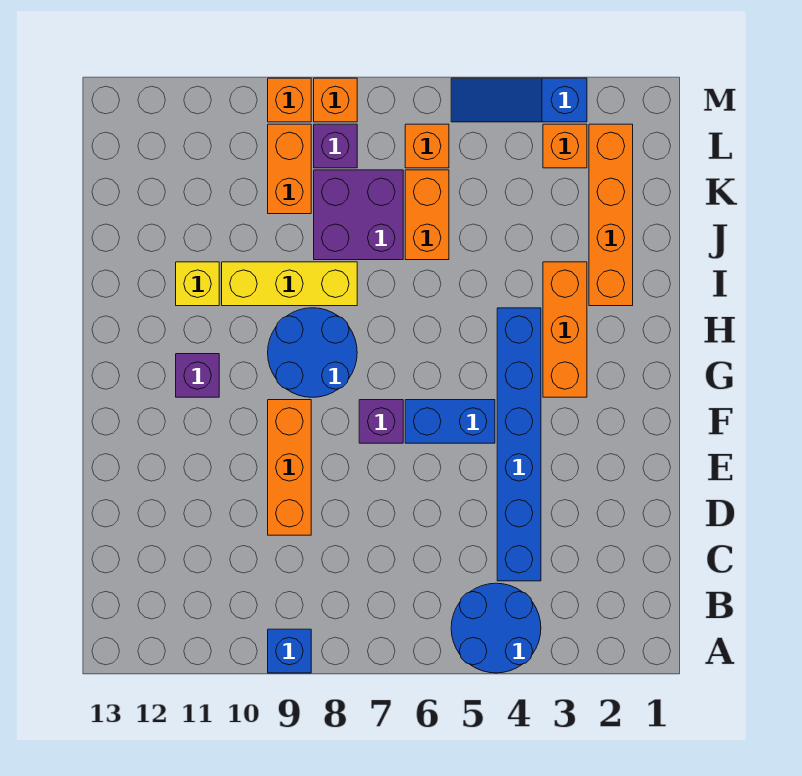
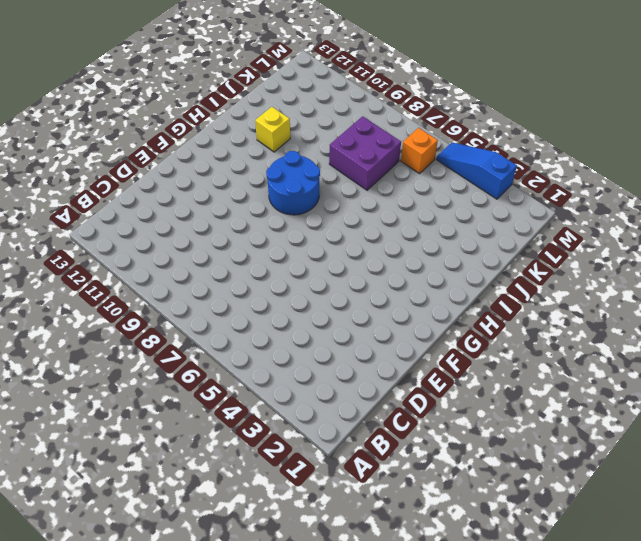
none -> blue round brick A4:B5 level 1
none -> blue brick A9 level 1
none -> blue brick C4:H4 level 1

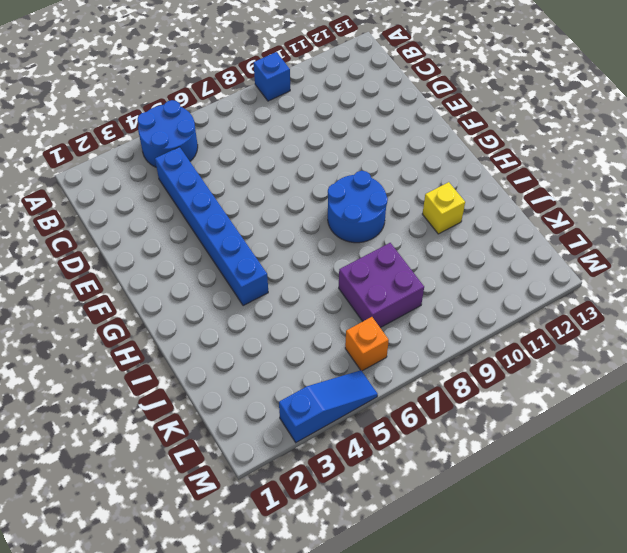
none -> orange brick D9:F9 level 1
none -> blue brick F5:F6 level 1
none -> purple brick F7 level 1

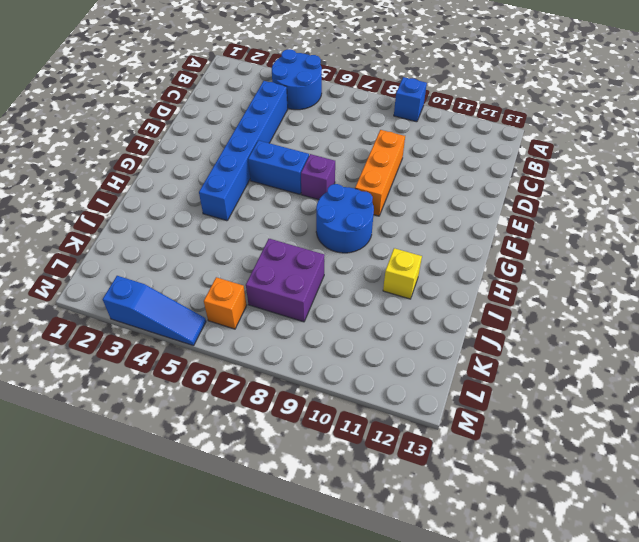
none -> orange brick G3:I3 level 1
none -> purple brick G11 level 1
none -> orange brick I2:L2 level 1

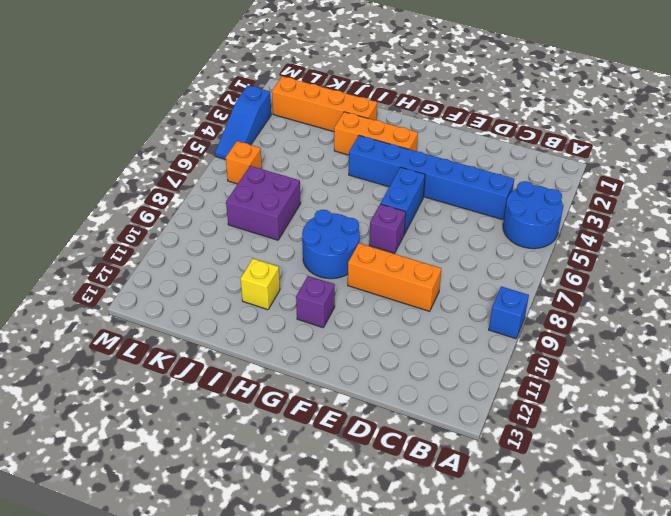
none -> yellow brick I8:I10 level 1
none -> orange brick J6:K6 level 1
none -> orange brick K9:L9 level 1

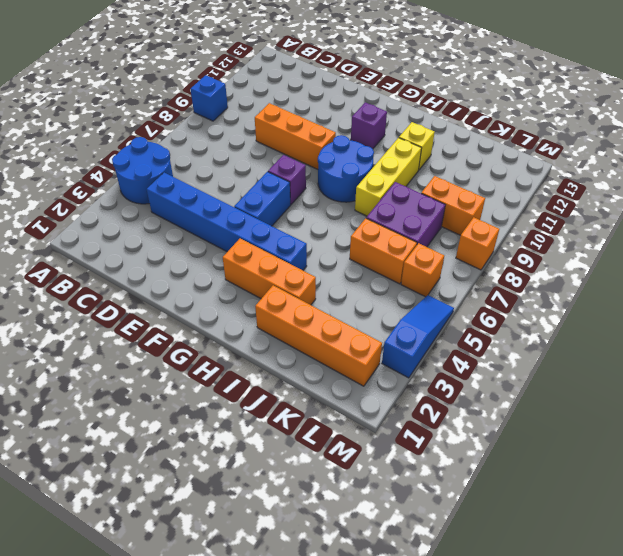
none -> orange brick L3 level 1
none -> purple brick L8 level 1
none -> orange brick M9 level 1

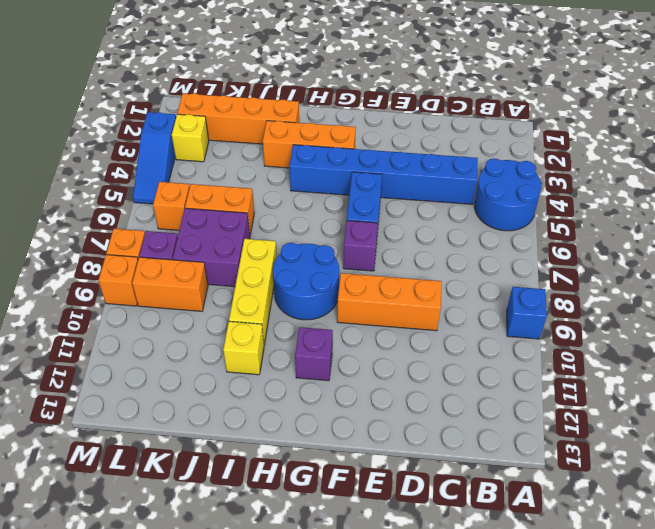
yellow brick L3 level 1 -> orange brick L3 level 1

